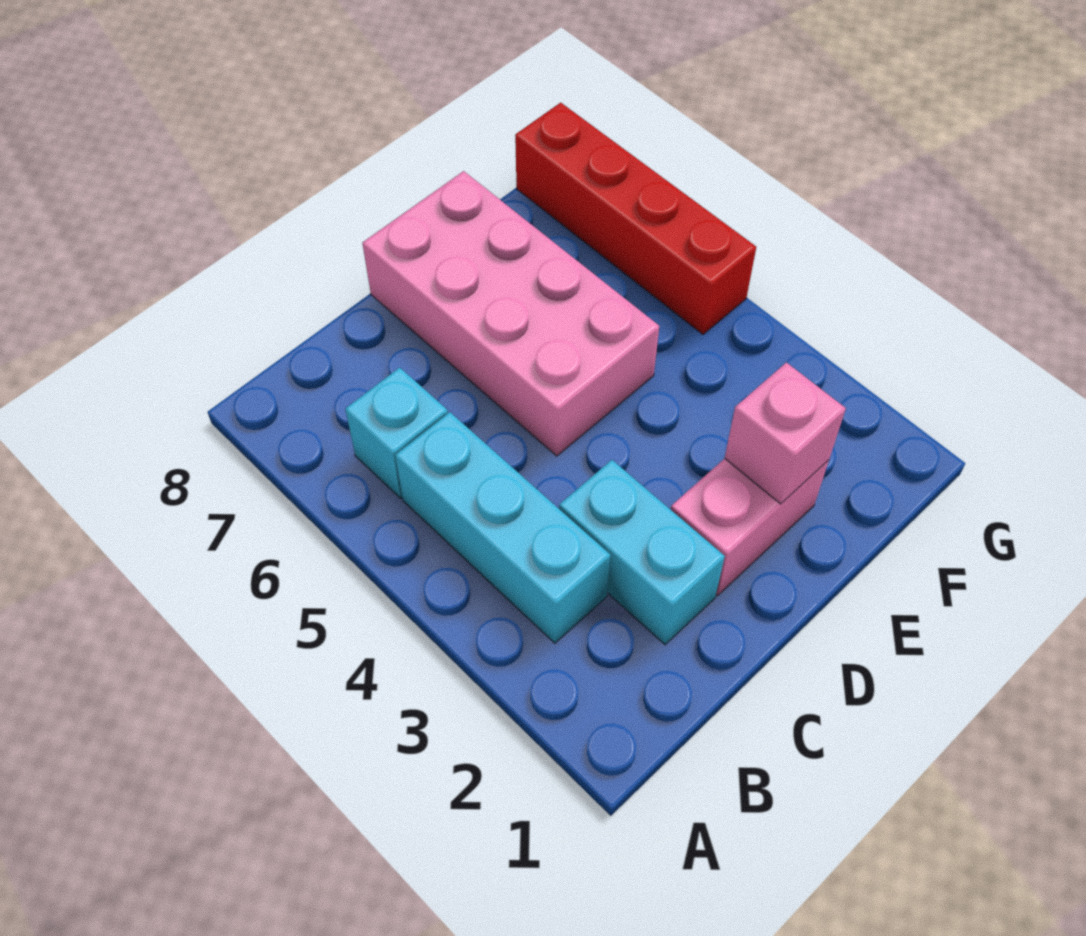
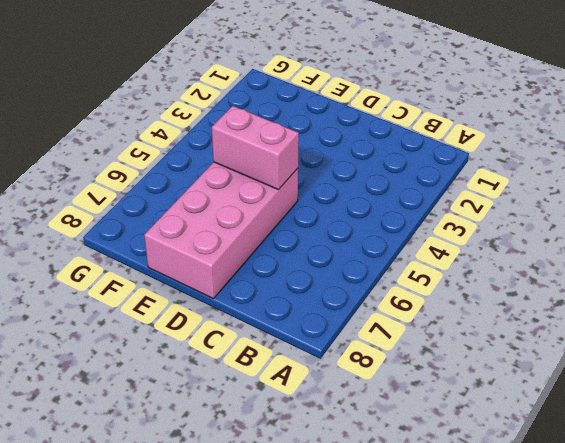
pink brick D5:E5 level 2 -> pink brick D2:E2 level 1
none -> cyan brick B3:B5 level 1
none -> cyan brick B6 level 1

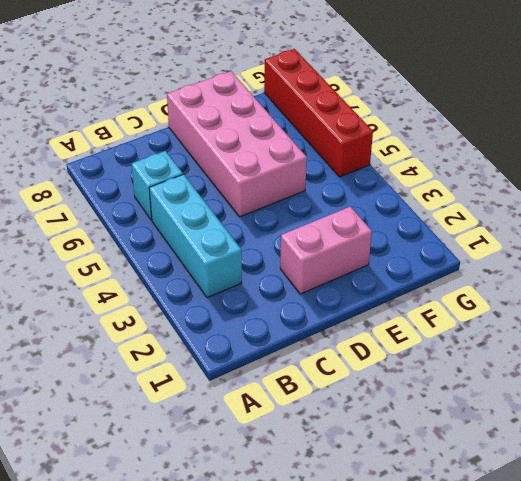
none -> cyan brick C2:C3 level 1
none -> pink brick E2 level 2

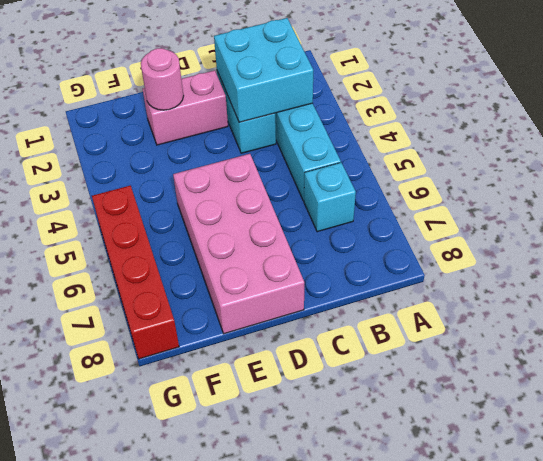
cyan brick B2:C3 level 2 -> none
pink round brick E2 level 2 -> pink brick E2 level 2

